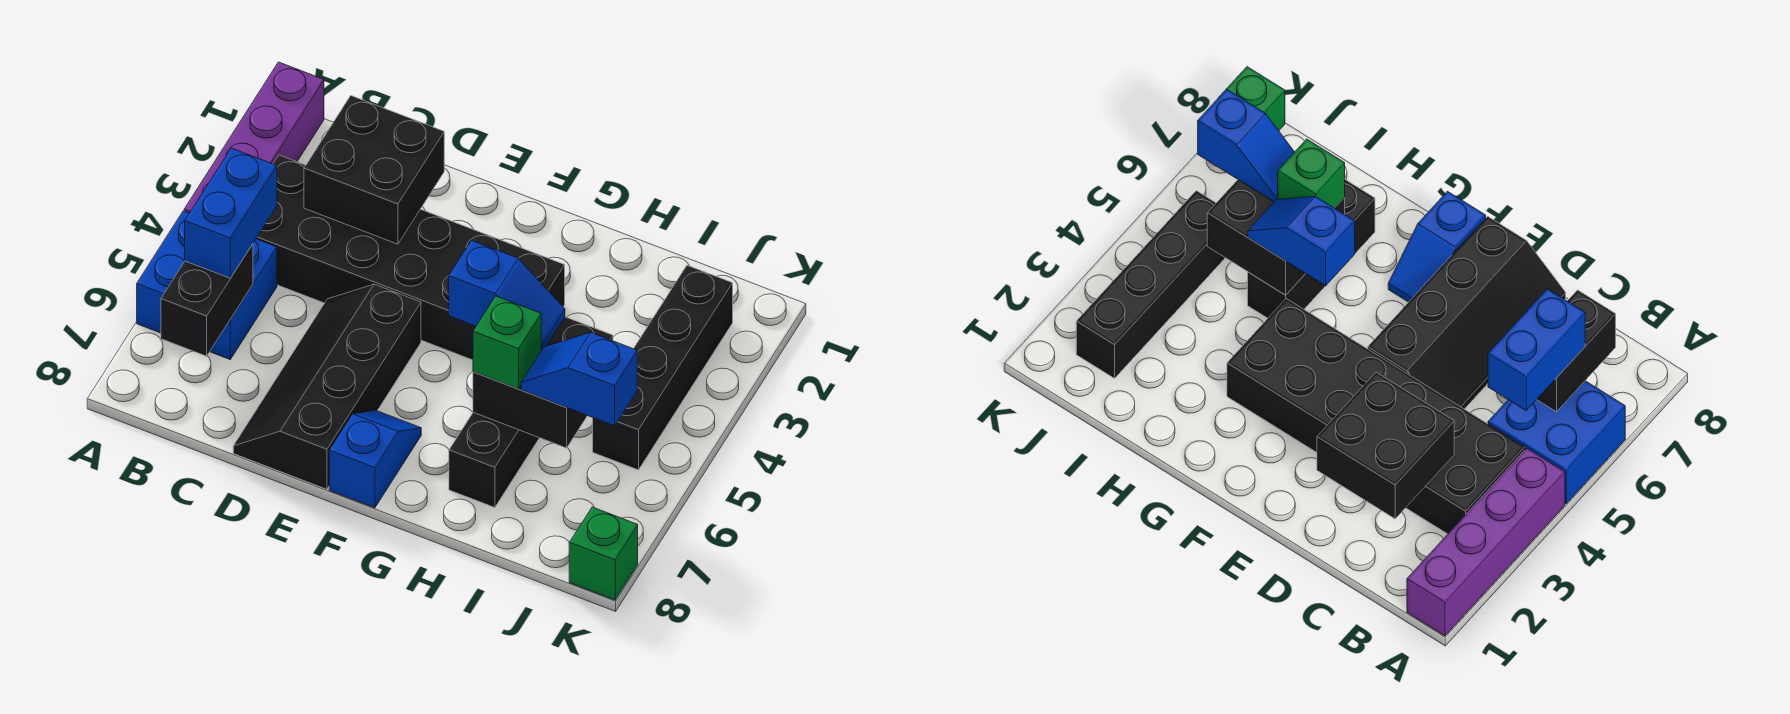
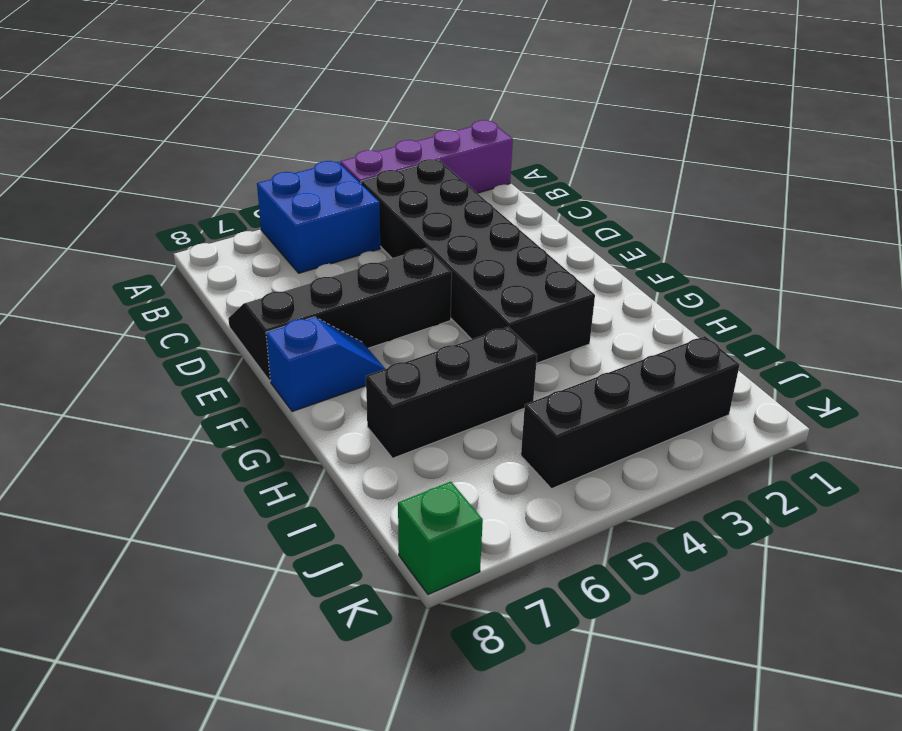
none -> black brick B6:B7 level 2
none -> black brick C2:D3 level 2
none -> black brick H5:I6 level 2

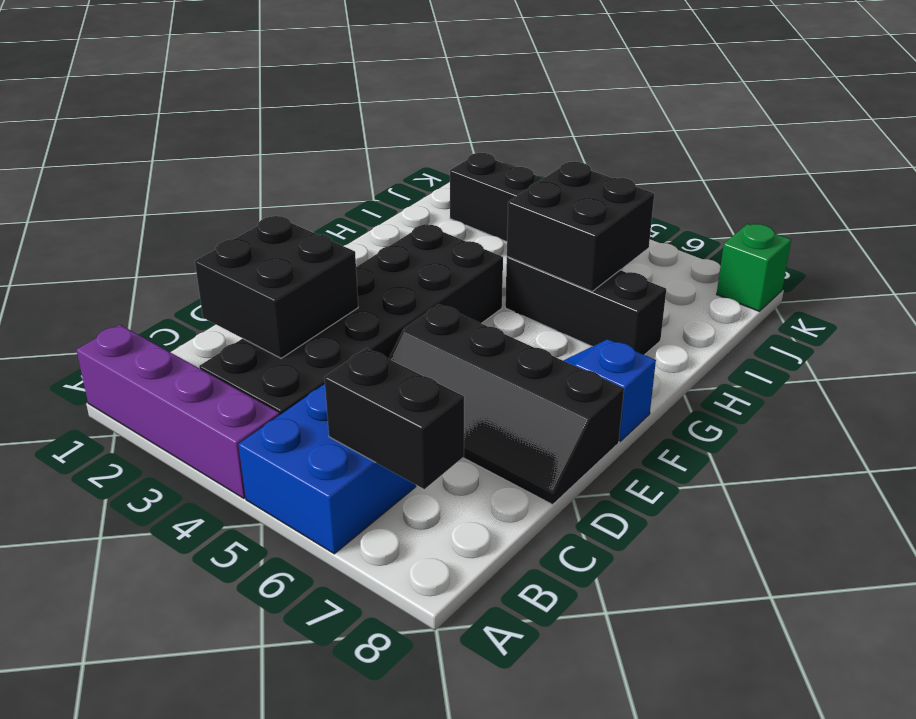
none -> blue brick B5:B6 level 3
none -> blue slope G5:H5 level 3 top G
none -> green brick H6 level 3

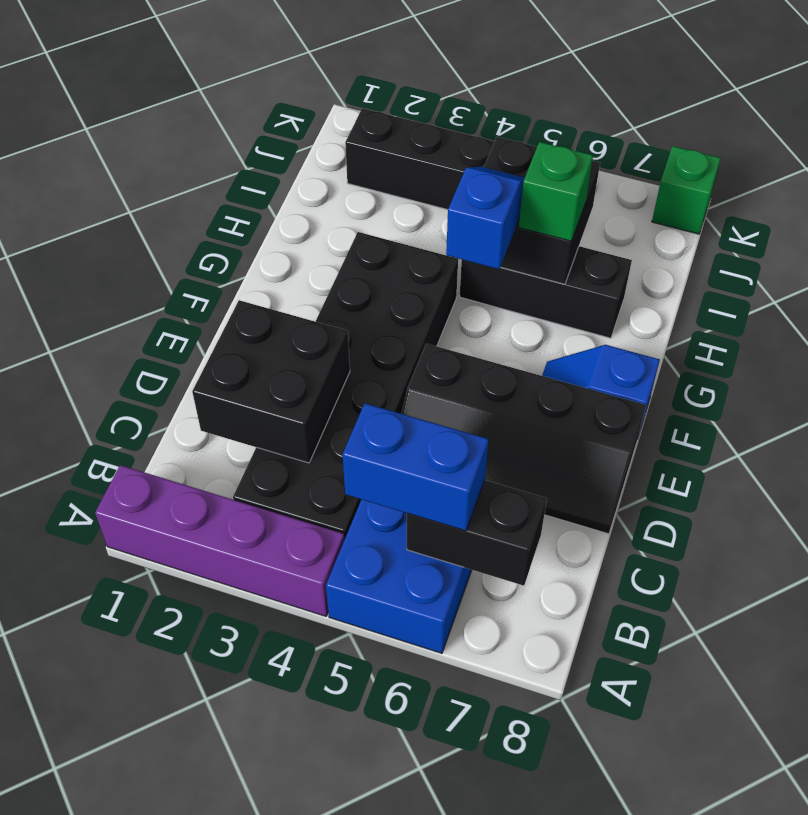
none -> blue slope I6:J6 level 3 top J

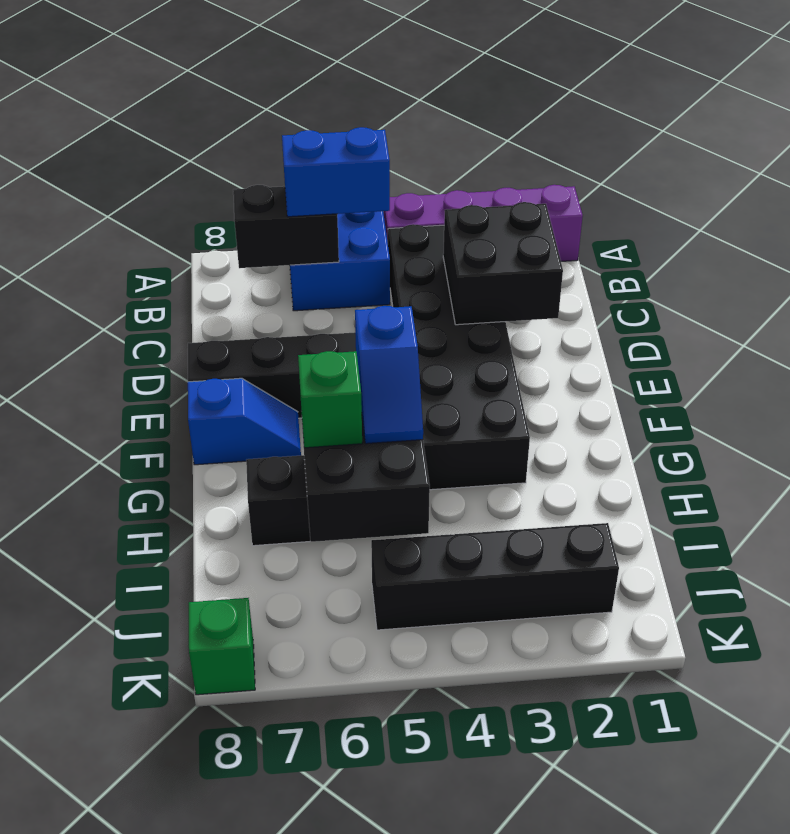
none -> blue slope I6:J6 level 3 top J

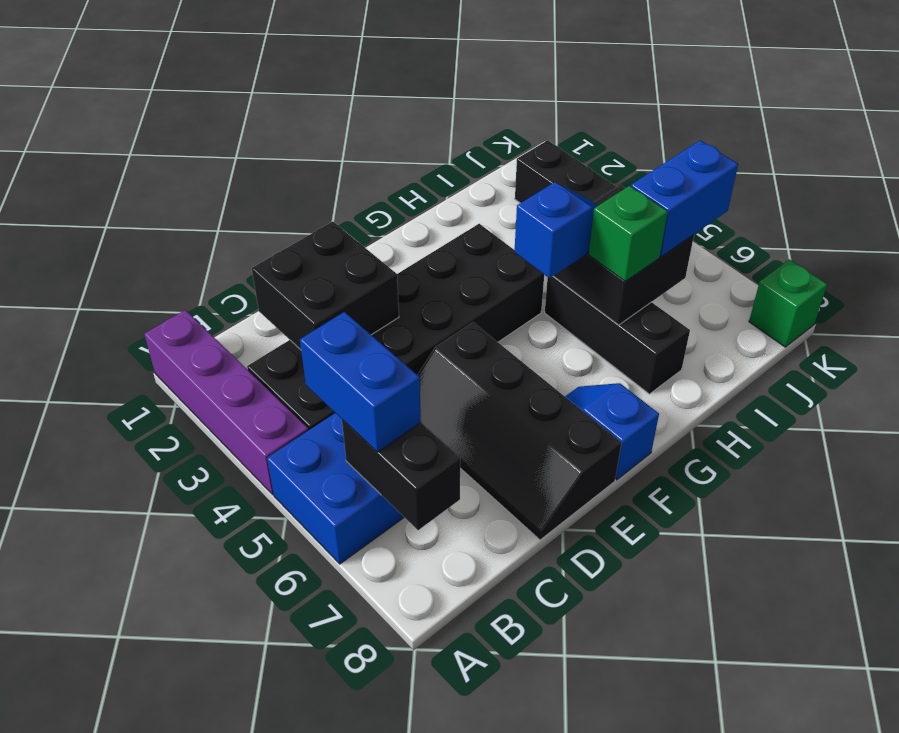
blue brick I6:J6 level 3 -> blue slope I6:J6 level 3 top J

